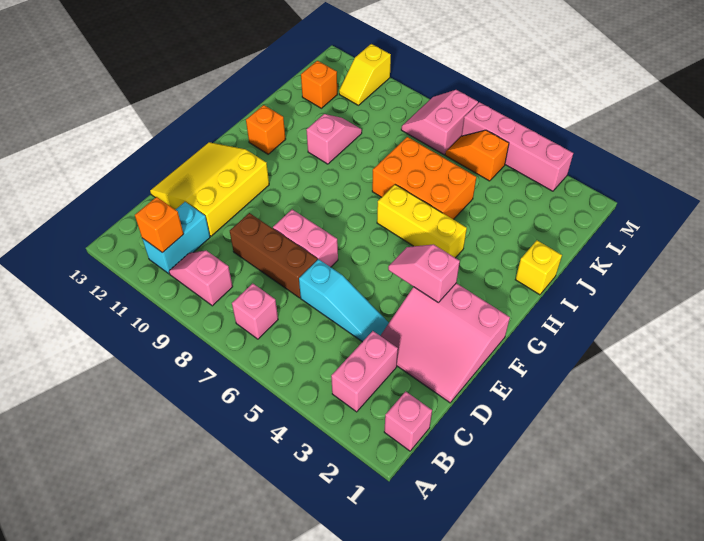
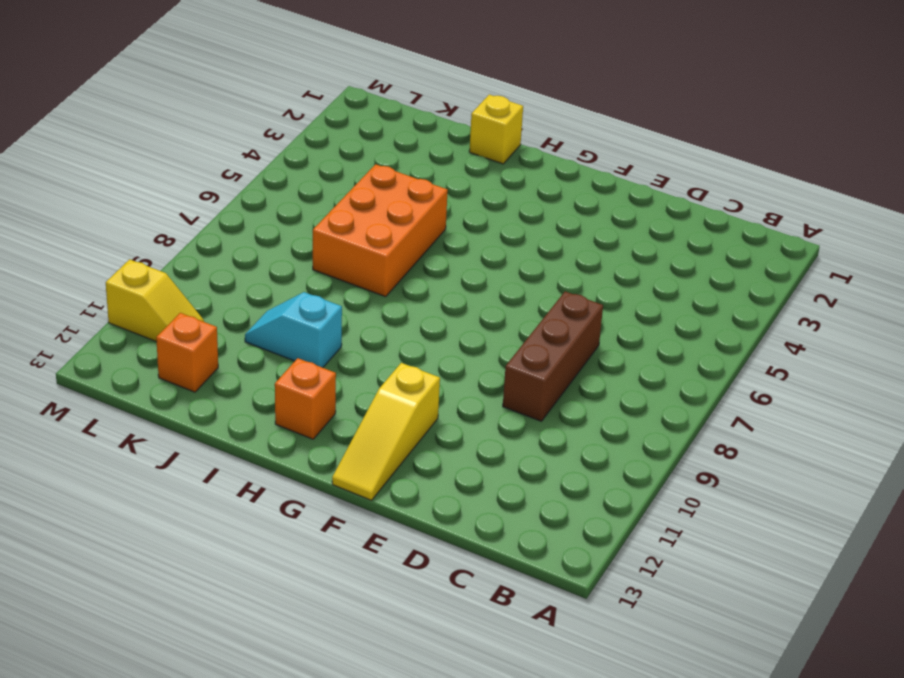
yellow slope F11:F13 level 1 top 11 -> yellow slope D11:F13 level 1 top 11
cyan slope I10:J10 level 1 top I -> pink slope I10:J10 level 1 top I
none -> pink brick B1 level 1
none -> pink brick B3:C3 level 1
none -> pink brick B7 level 1

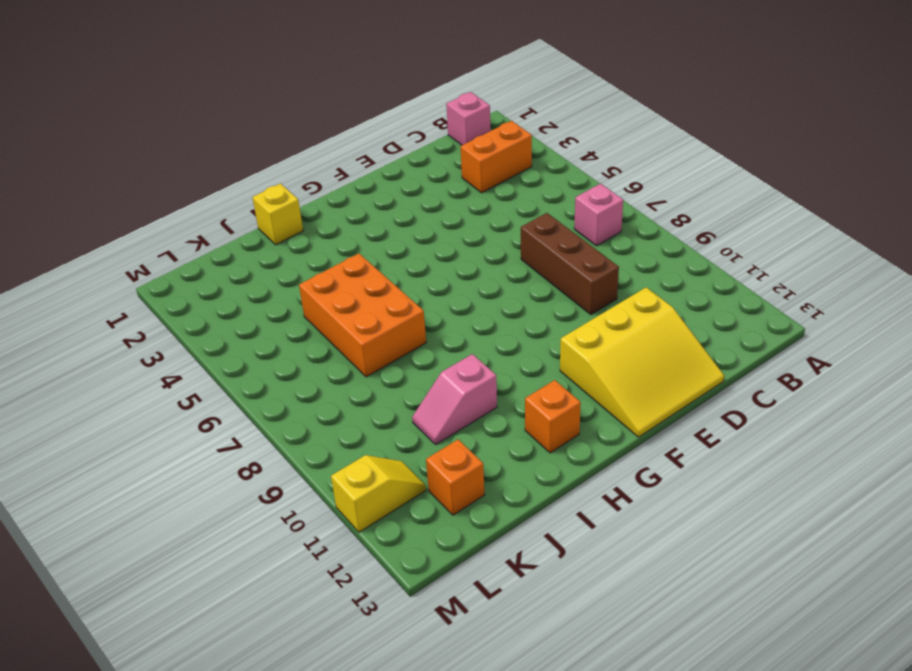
orange brick B3:C3 level 1 -> pink brick B3:C3 level 1
none -> pink slope B9:B10 level 1 top 9
none -> cyan brick B11:C11 level 1
none -> pink slope D1:F3 level 1 top F

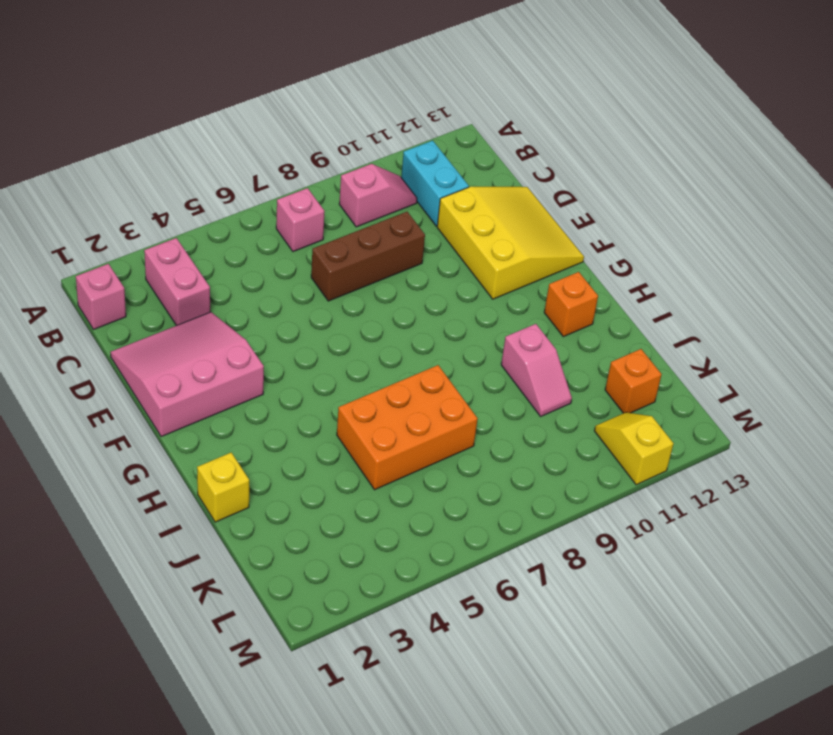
none -> cyan slope D4:D6 level 1 top 6
none -> pink brick E7:E8 level 1
none -> yellow brick H4:H6 level 1

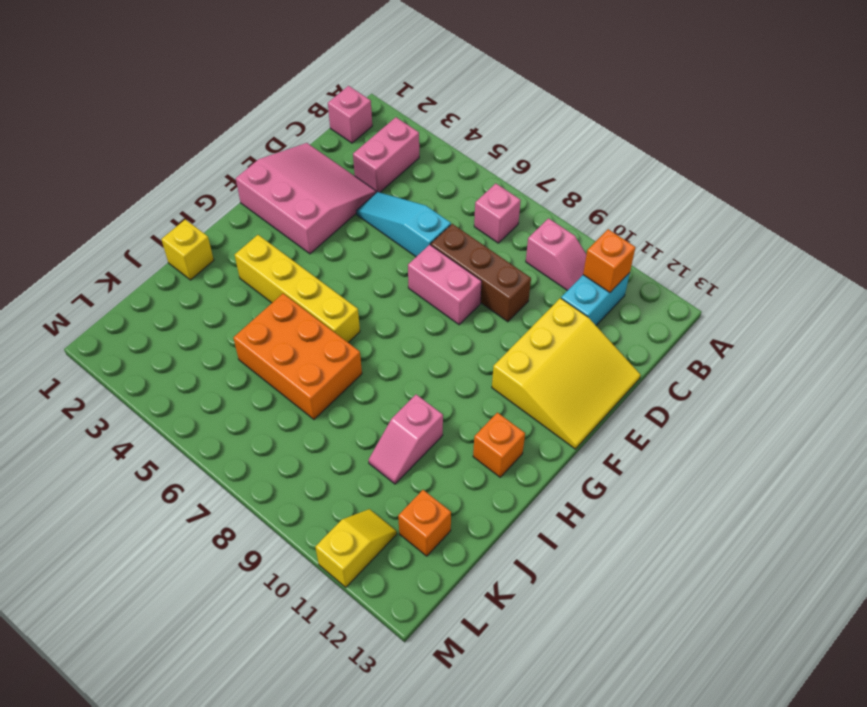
yellow brick H3:H6 level 1 -> yellow brick H4:H6 level 1
none -> orange slope L5:L6 level 1 top 5
none -> pink slope L7:M8 level 1 top 7
none -> pink brick M3:M6 level 1

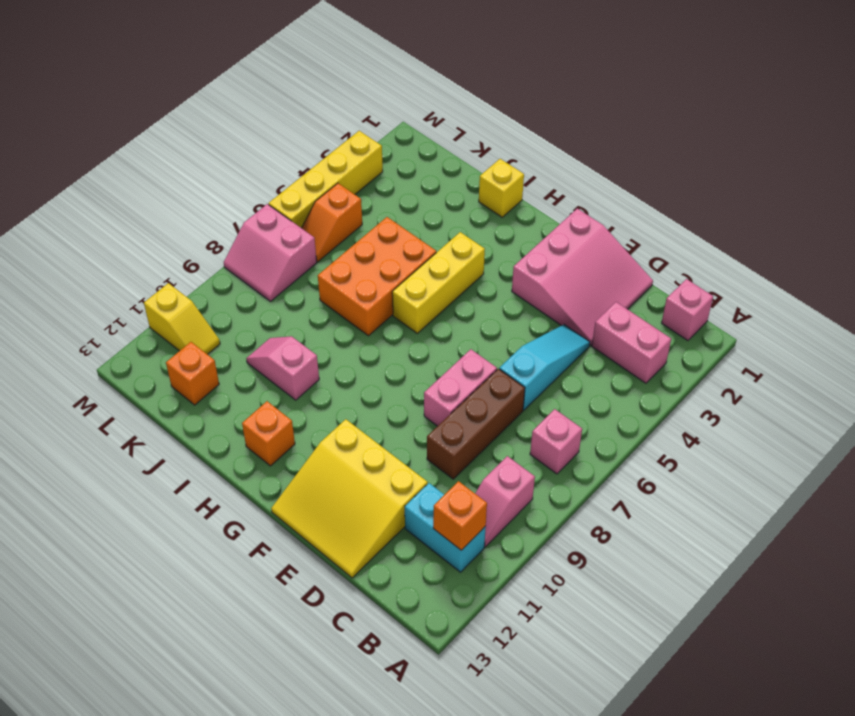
yellow brick M3:M6 level 1 -> pink brick M3:M6 level 1
none -> pink slope F3:F4 level 2 top 3

